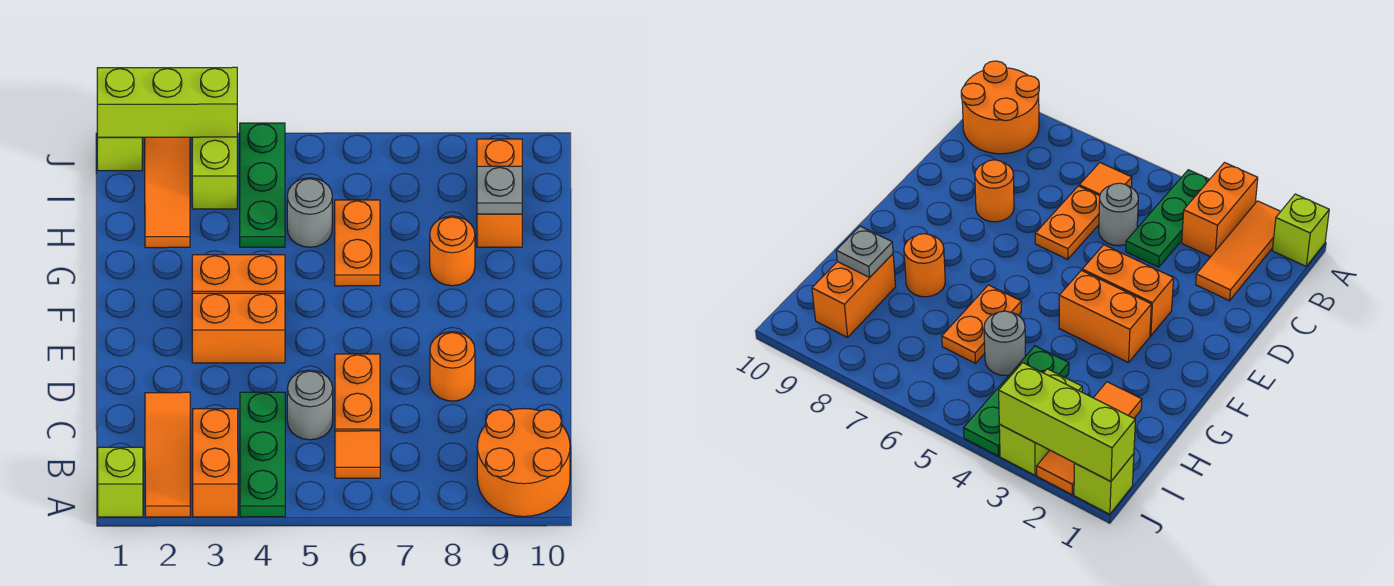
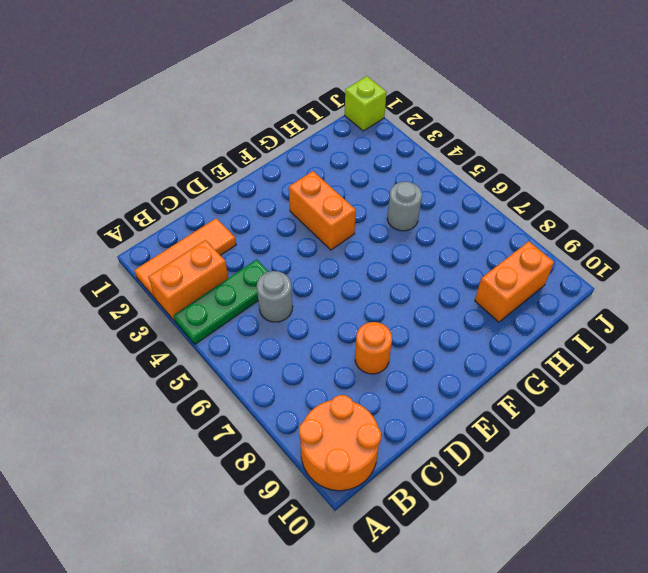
none -> lime brick A1 level 1
none -> orange tile B6 level 1
none -> orange plate C6:D6 level 1

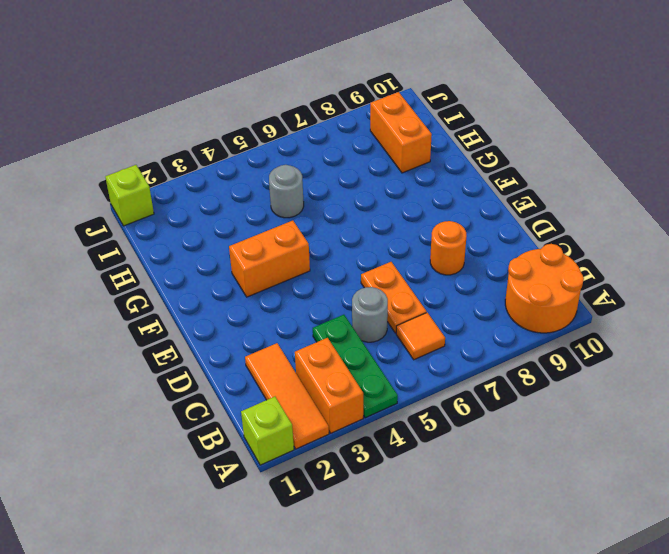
none -> orange brick E3:E4 level 1
none -> orange plate G6:H6 level 1
none -> orange round brick G8 level 1

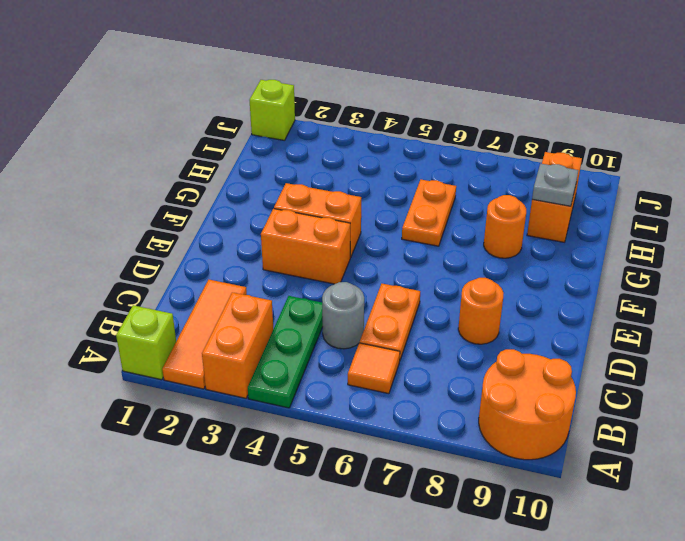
none -> orange tile H2:J2 level 1
none -> green plate H4:J4 level 1
none -> grey round brick H5 level 1

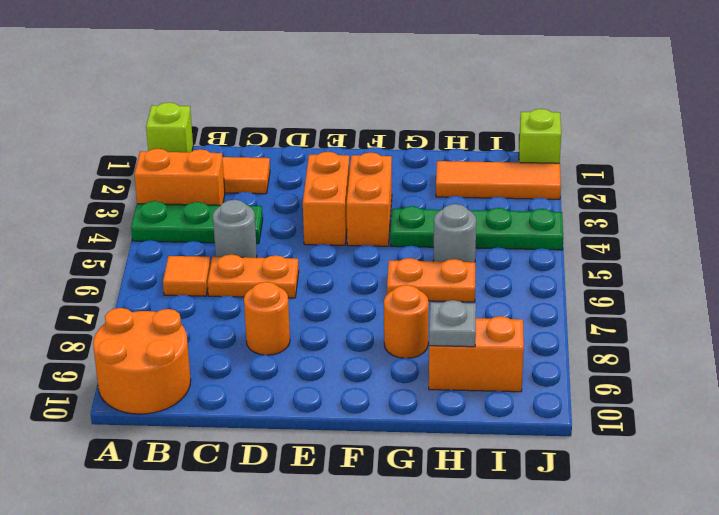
green plate G4:J4 level 1 -> green plate H4:J4 level 1
none -> lime brick I3:J3 level 1
none -> lime brick J1:J3 level 2

